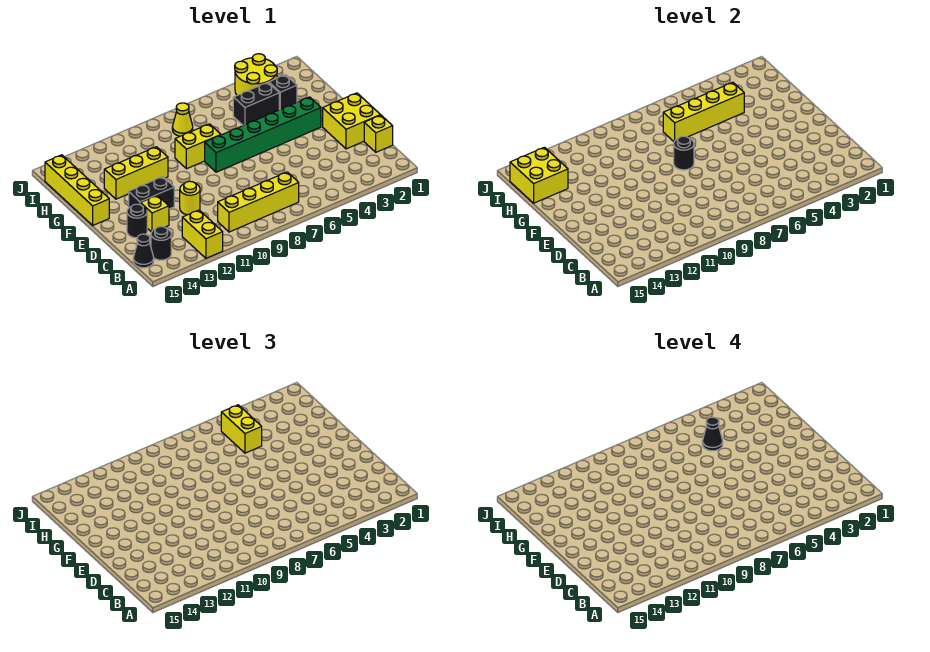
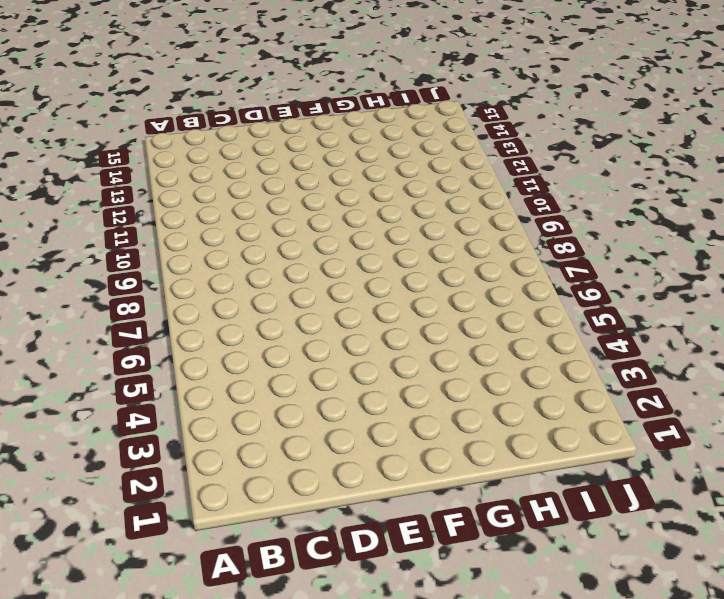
none -> yellow brick A12:B12 level 1
none -> yellow brick B7:B10 level 1
none -> black round brick B14 level 1

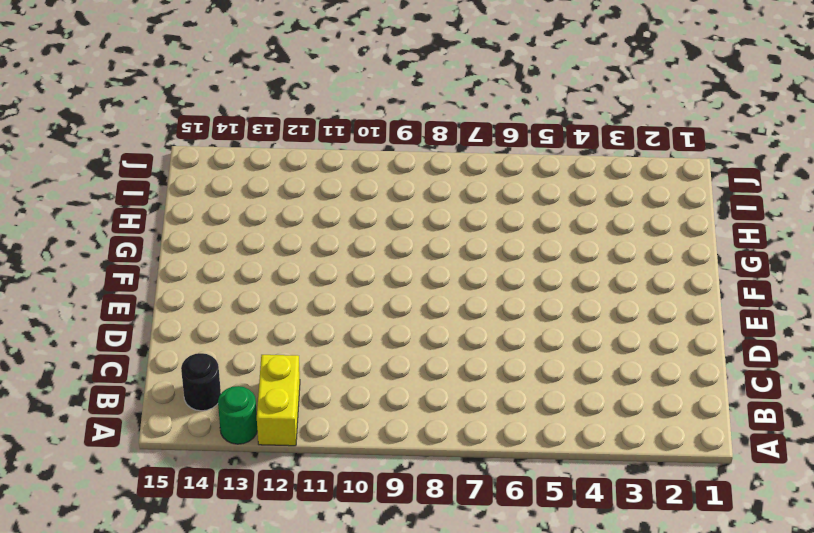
green round brick A13 level 1 -> none
none -> yellow brick B7:B10 level 1
none -> black cone B15 level 1
none -> yellow brick C1 level 1

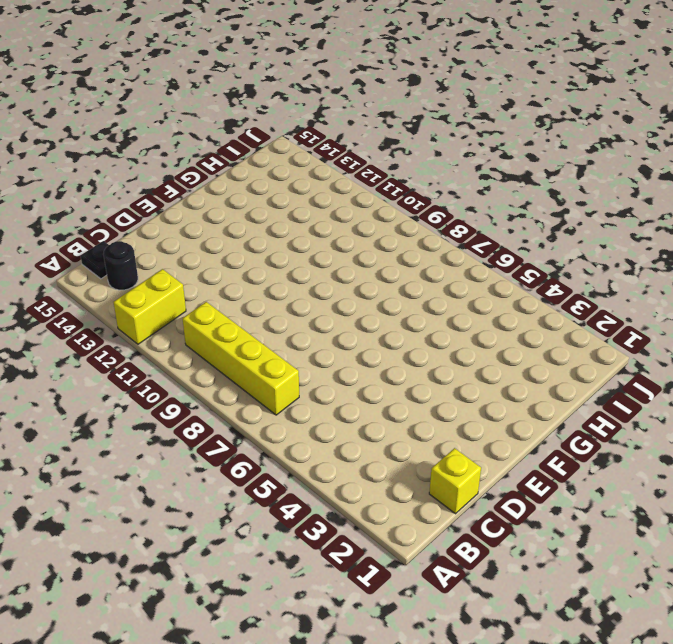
black plate B15 level 1 -> black cone B15 level 1
none -> yellow brick D1:E2 level 1
none -> yellow round brick D11 level 1
none -> yellow brick D13 level 1

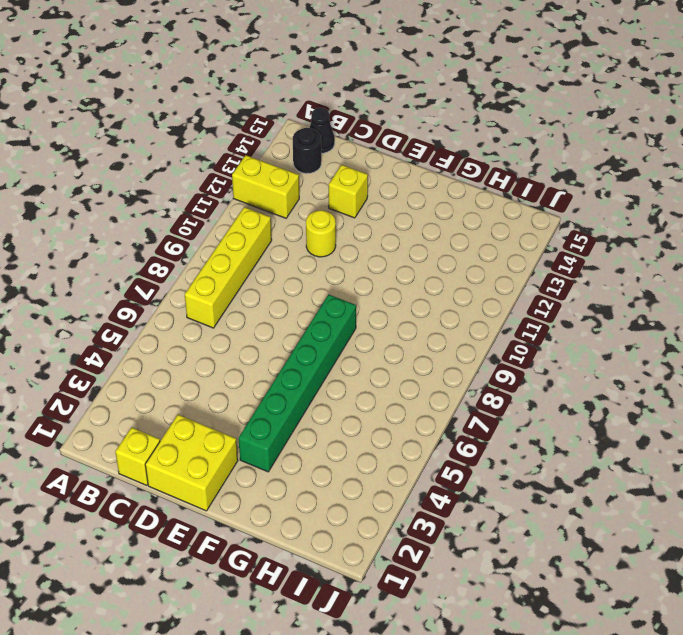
none -> black round brick D14 level 1
none -> black brick E12:E13 level 1
none -> yellow brick F15:I15 level 1

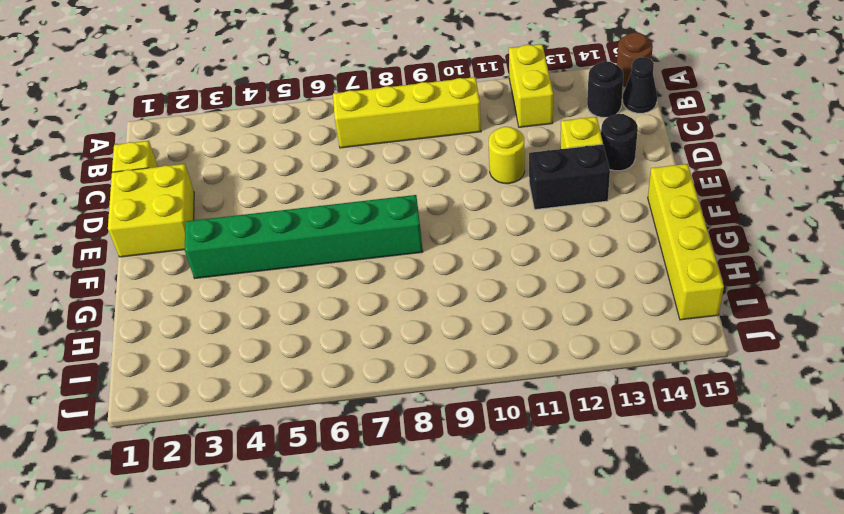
brown round brick A15 level 1 -> none
none -> yellow brick G8:G9 level 1
none -> yellow brick G11:G13 level 1
none -> black brick H3 level 1

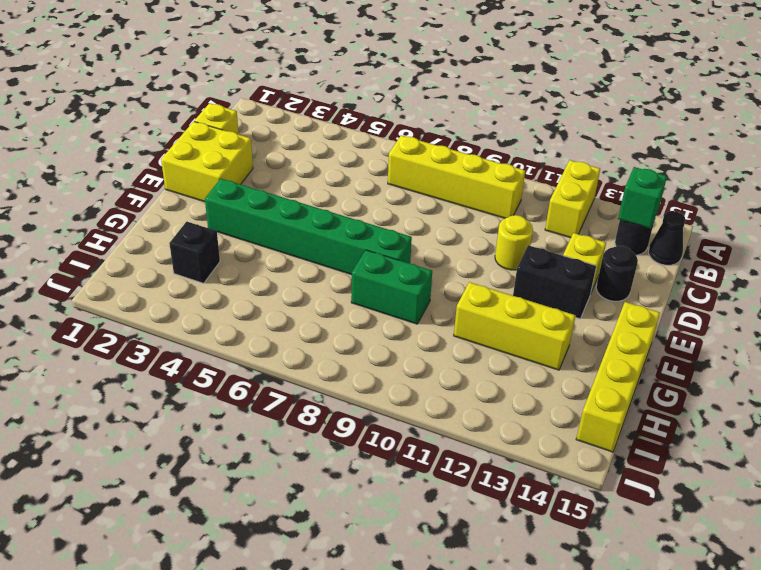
green brick B14 level 2 -> none
green brick G8:G9 level 1 -> yellow brick G8:G9 level 1
none -> black brick H4:H5 level 1
none -> yellow round brick I3:J4 level 1
none -> yellow cone I8 level 1

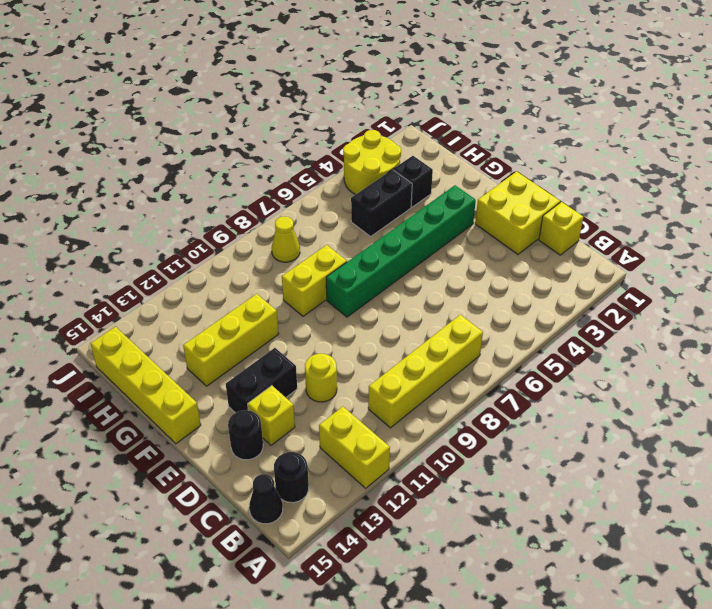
none -> black round brick F8 level 2
none -> yellow brick H4:H7 level 2
none -> yellow brick H14:I15 level 2

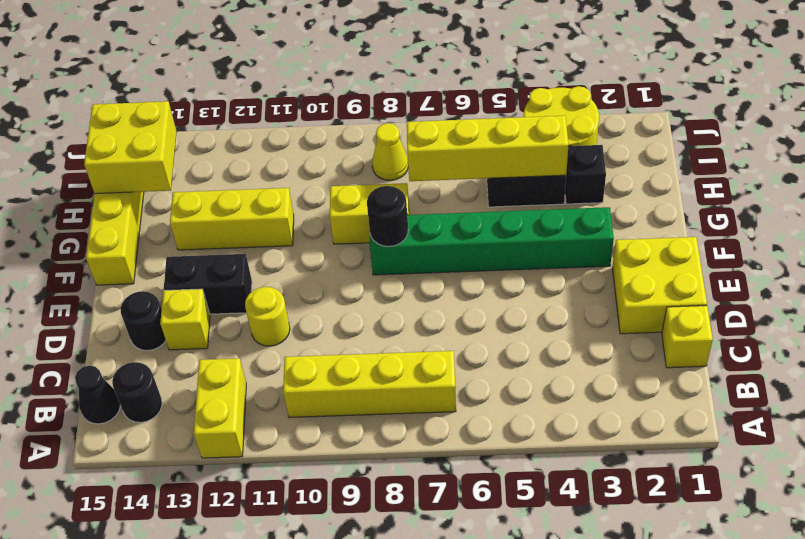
none -> yellow brick H5:I5 level 3
none -> black cone H5 level 4

